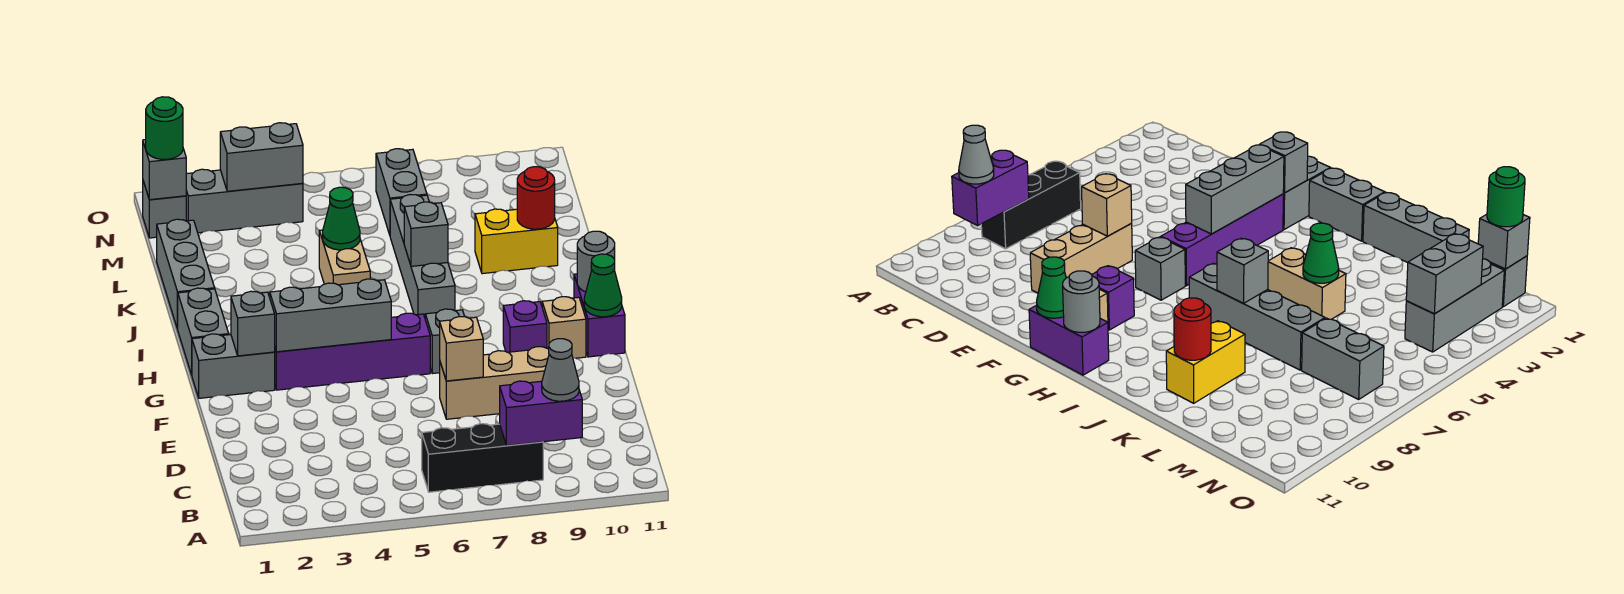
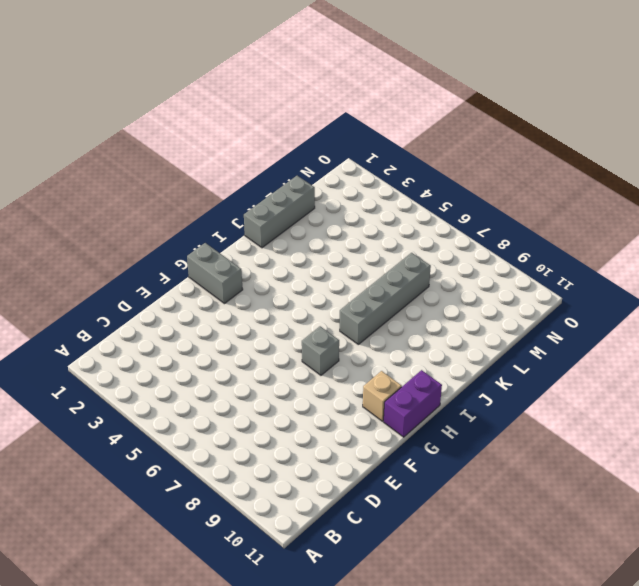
none -> black brick B6:B8 level 1
none -> tan brick E7:E9 level 1
none -> purple brick G3:G6 level 1

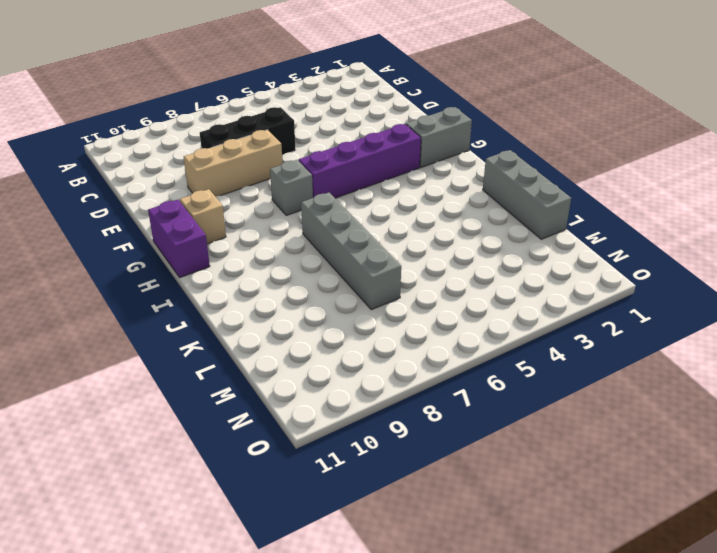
black brick D6:D8 level 1 -> black brick B6:B8 level 1
none -> purple brick G9 level 1
none -> grey brick H1:I1 level 1
none -> tan brick J5:K5 level 1

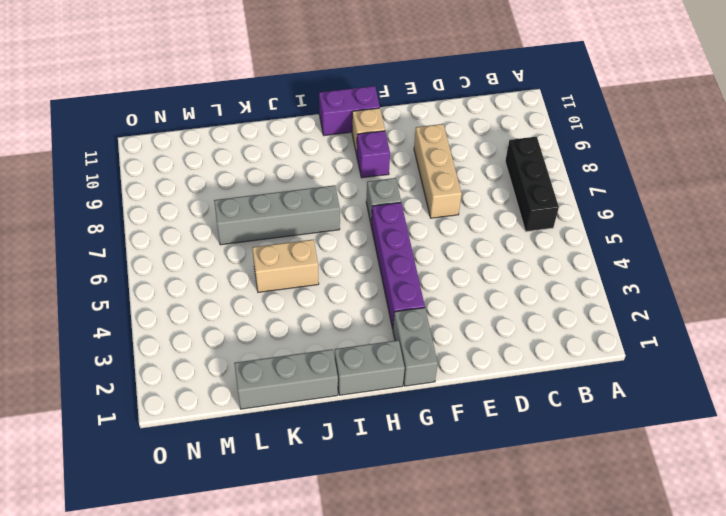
none -> yellow brick K9:K10 level 1
none -> grey brick M7:N7 level 1
none -> grey brick N1 level 1

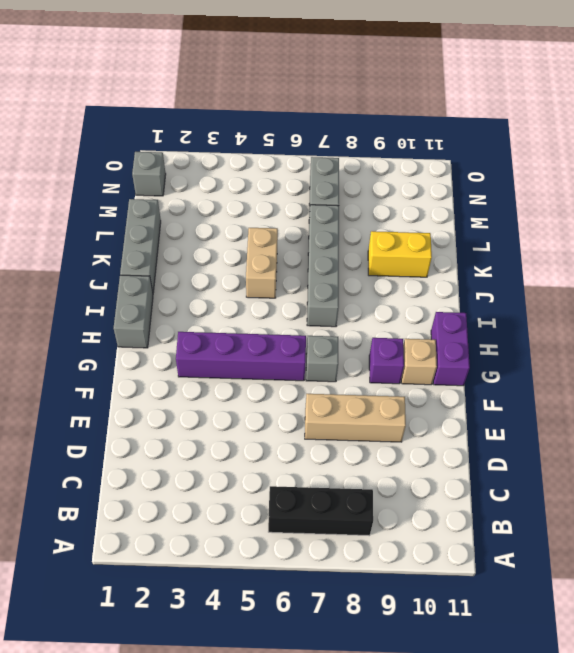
none -> grey brick G1:G2 level 1
none -> grey brick N2:N4 level 1
none -> purple brick B8:B9 level 2

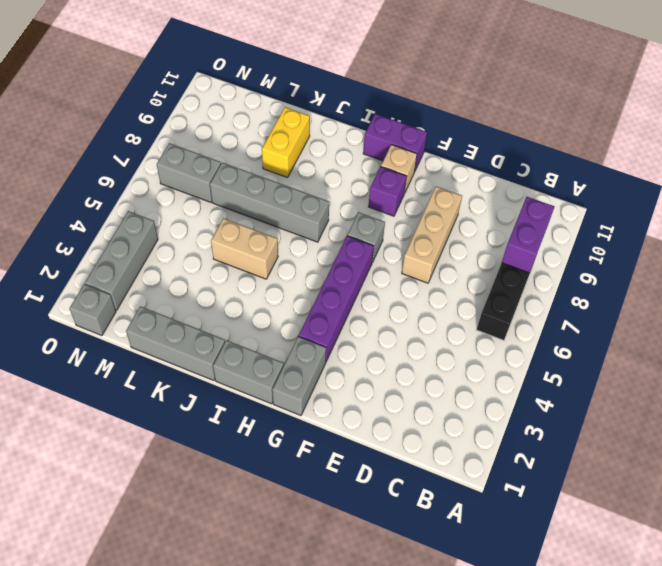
none -> tan brick E7 level 2
none -> grey brick G2 level 2
none -> grey brick G3:G5 level 2

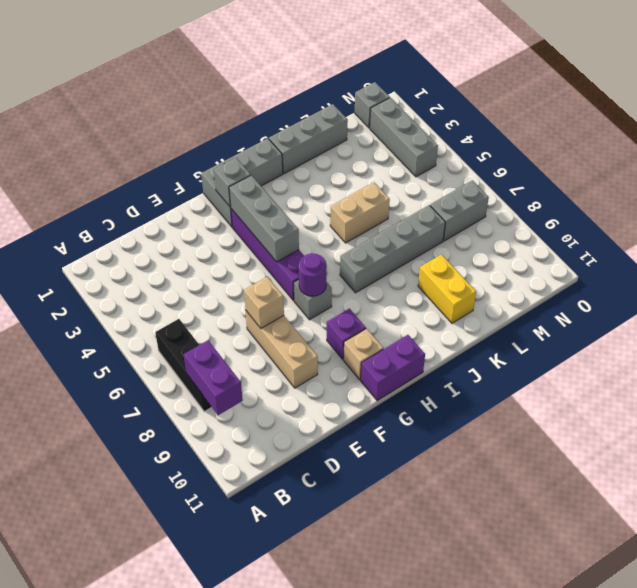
purple round brick G7 level 2 -> none
none -> green cone G11 level 2
none -> grey round brick H11 level 2
none -> grey brick J7 level 2

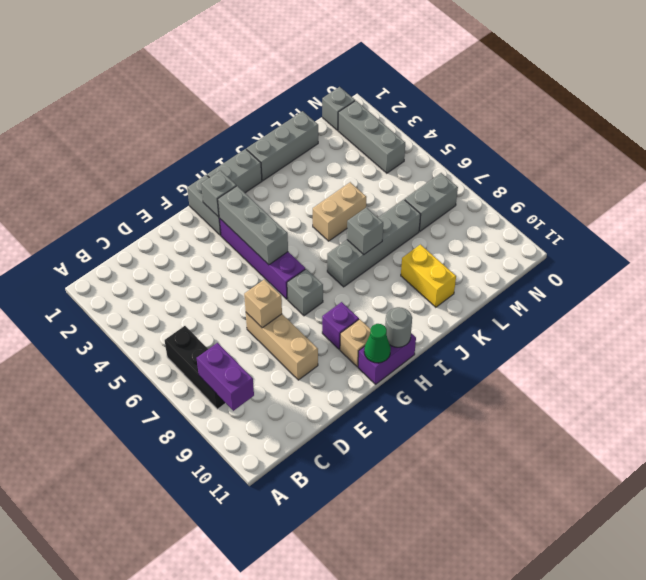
none -> green cone K5 level 2
none -> red round brick K10 level 2
none -> grey brick N1 level 2

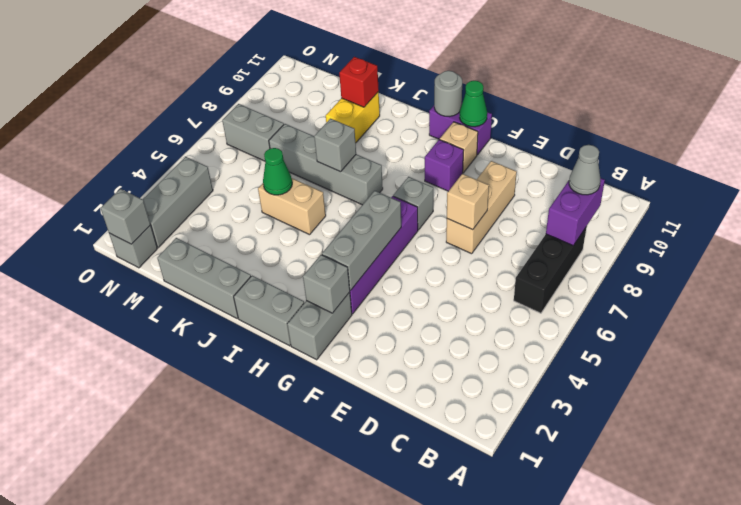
red brick K10 level 2 -> red round brick K10 level 2
none -> grey brick N3:N4 level 2
none -> green round brick N1 level 3

